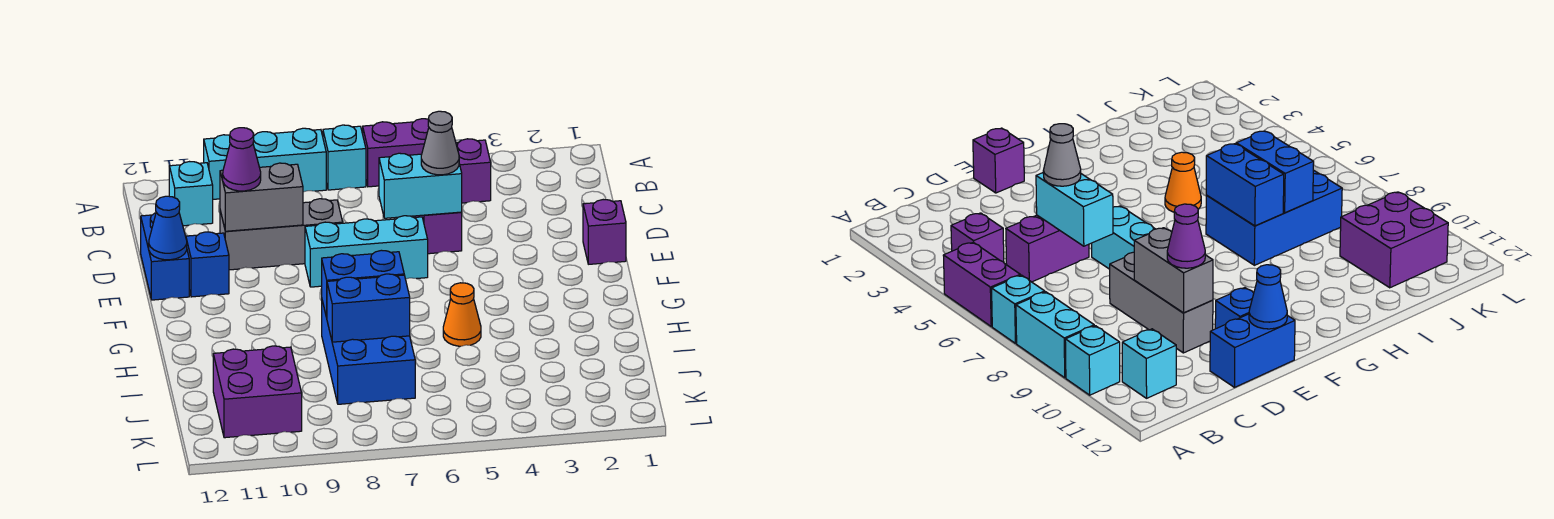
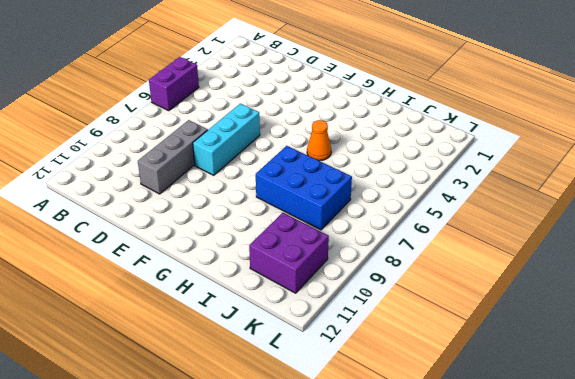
none -> cyan brick A7 level 1
none -> cyan brick A8:A9 level 1
none -> cyan brick A10 level 1

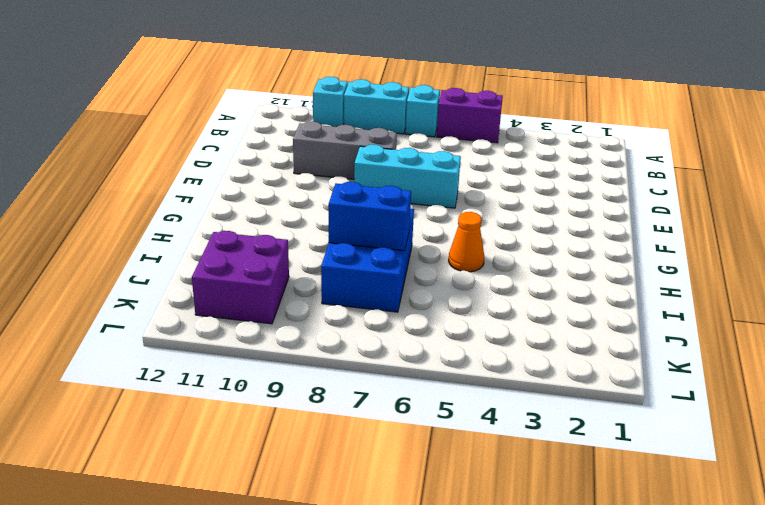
none -> purple brick B4 level 1
none -> cyan brick B11 level 1
none -> purple brick C5:D5 level 1

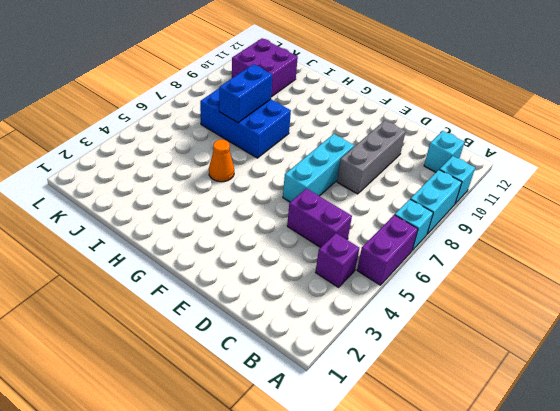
none -> blue brick D12:E12 level 1
none -> purple brick E1 level 1
none -> blue brick E11 level 1

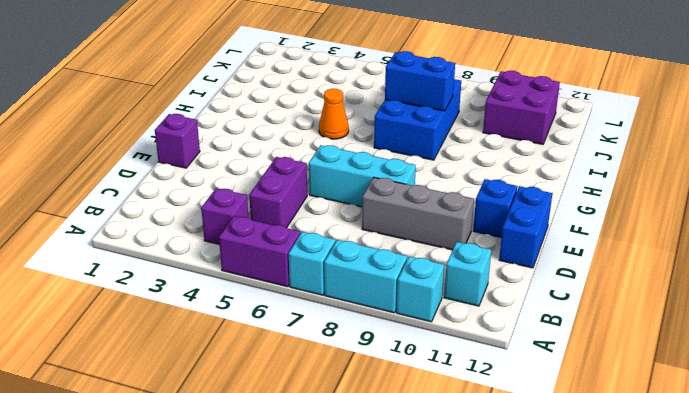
none -> cyan brick D5:D6 level 2
none -> grey brick D9:D10 level 2
none -> blue cone E12 level 2

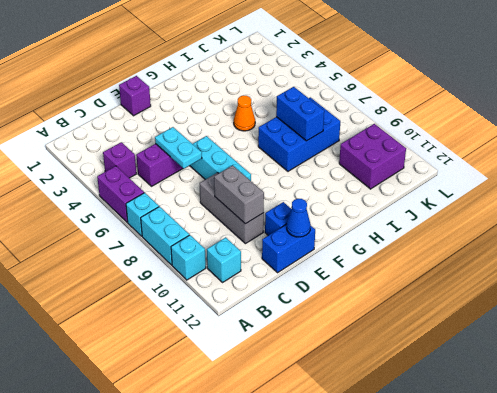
cyan plate D5:D6 level 2 -> cyan brick D5:D6 level 2
none -> blue brick H7:H8 level 2
none -> grey cone D5 level 3
none -> purple cone D10 level 3

